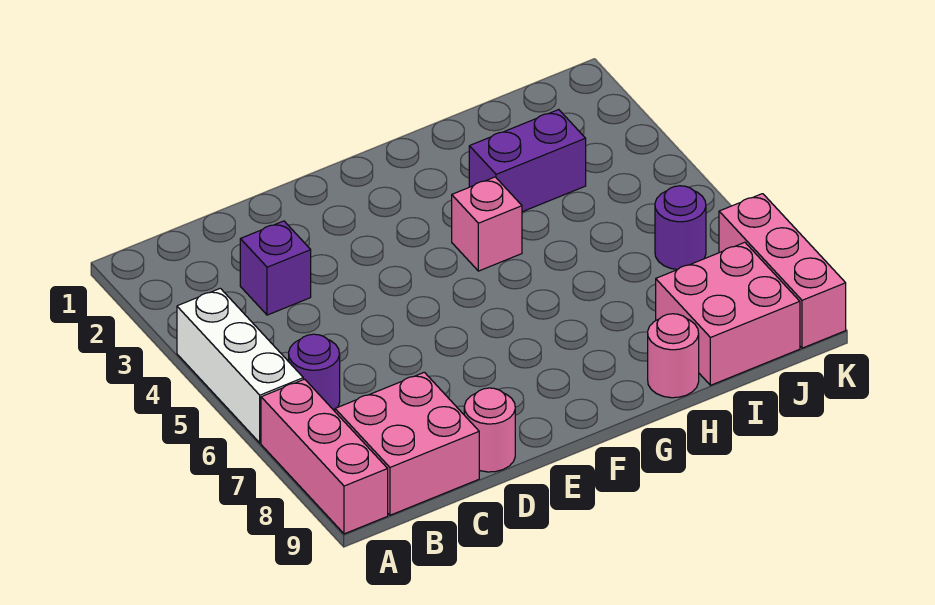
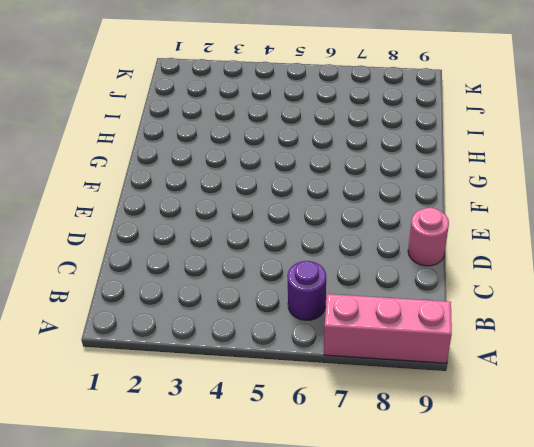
none -> white brick A4:A6 level 1
none -> pink brick B8:C9 level 1
none -> purple brick C3 level 1

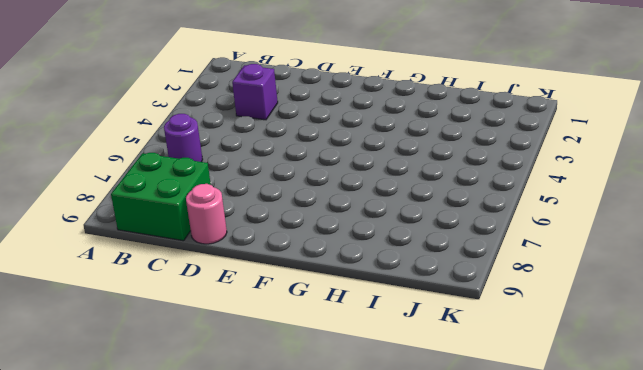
green brick B8:C9 level 1 -> pink brick B8:C9 level 1
none -> white brick A4:A6 level 1
none -> pink brick A7:A9 level 1
none -> pink brick G4 level 1

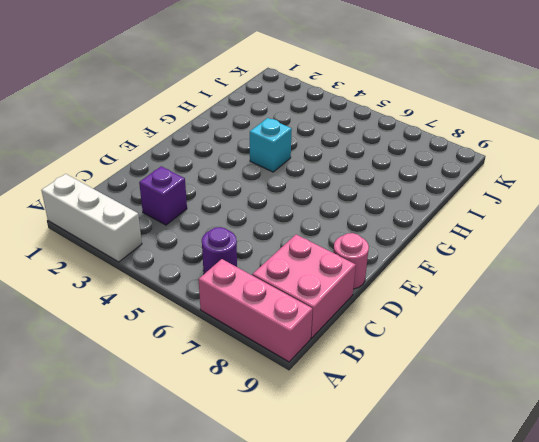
white brick A1:A3 level 1 -> white brick A4:A6 level 1
cyan brick G4 level 1 -> pink brick G4 level 1
none -> purple brick H3:I3 level 1
none -> pink round brick H9 level 1
none -> pink brick I8:J9 level 1

